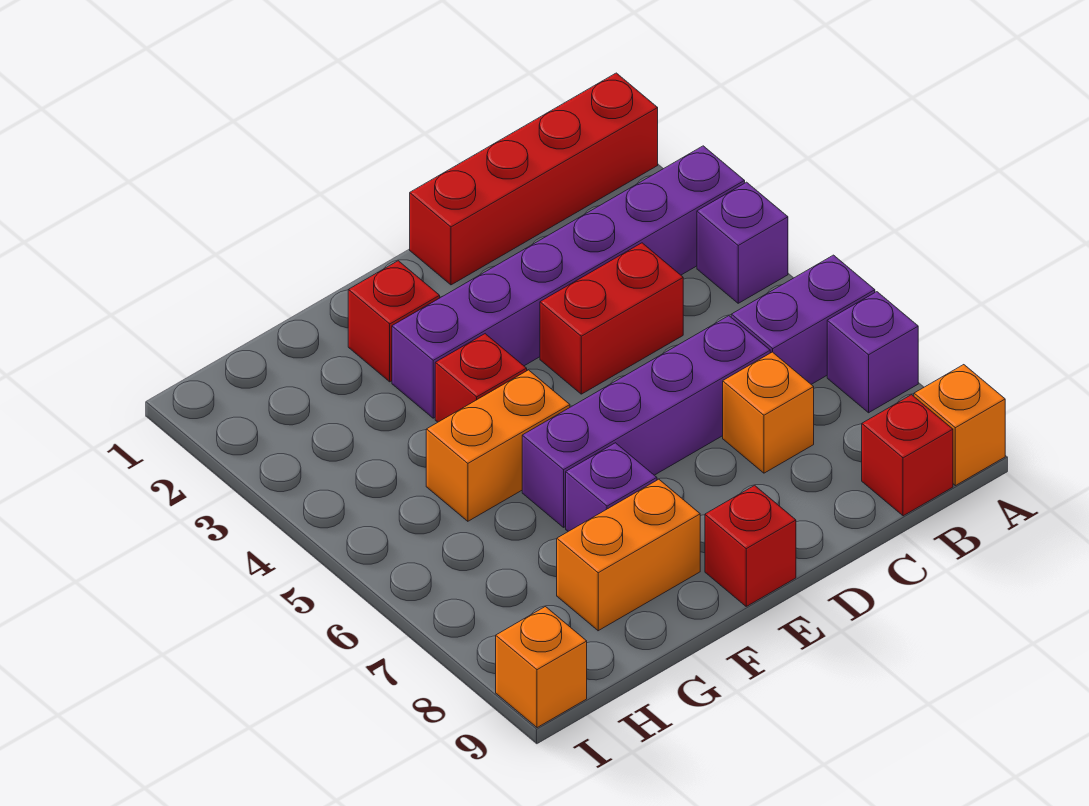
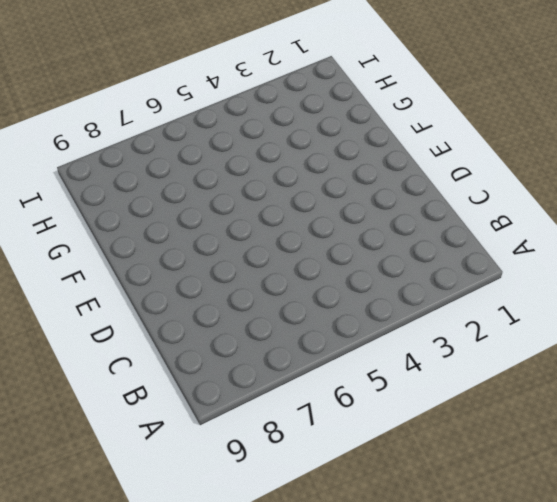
none -> red brick A1:D1 level 1
none -> purple brick A3:F3 level 1
none -> purple brick A4 level 1

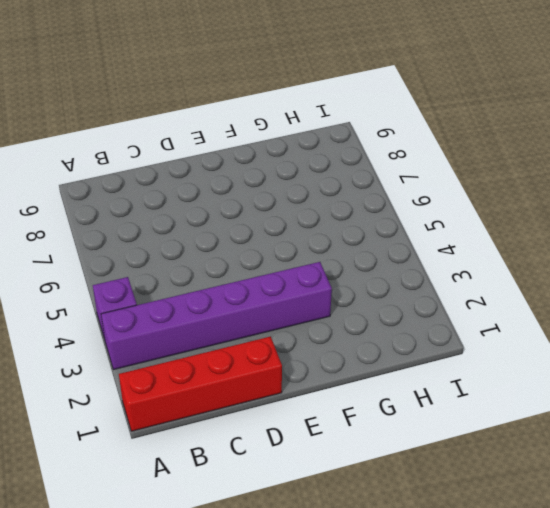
none -> purple brick A6:B6 level 1
none -> purple brick A7 level 1
none -> orange brick A9 level 1

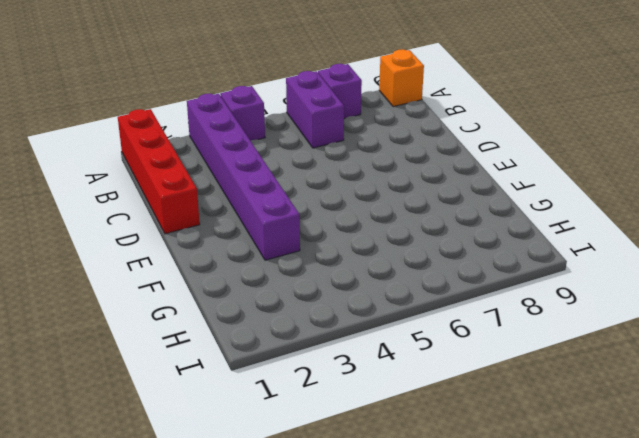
none -> red brick B9 level 1
none -> red brick C4:D4 level 1
none -> purple brick C6:F6 level 1

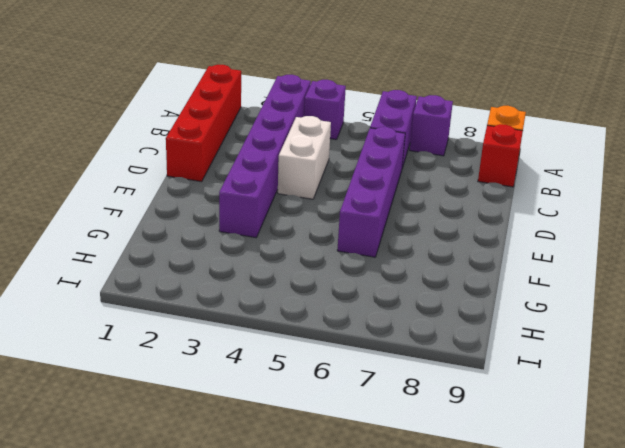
white brick C4:D4 level 1 -> red brick C4:D4 level 1
none -> orange brick C7 level 1
none -> red brick E9 level 1
none -> red brick F2 level 1

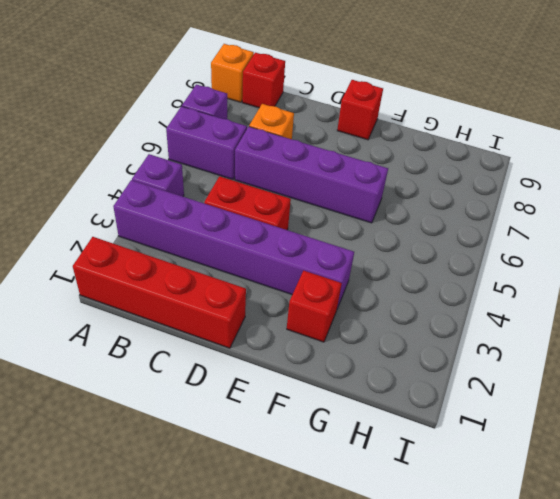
none -> red brick F4 level 1
none -> orange brick F5:G5 level 1
none -> purple brick F7 level 1

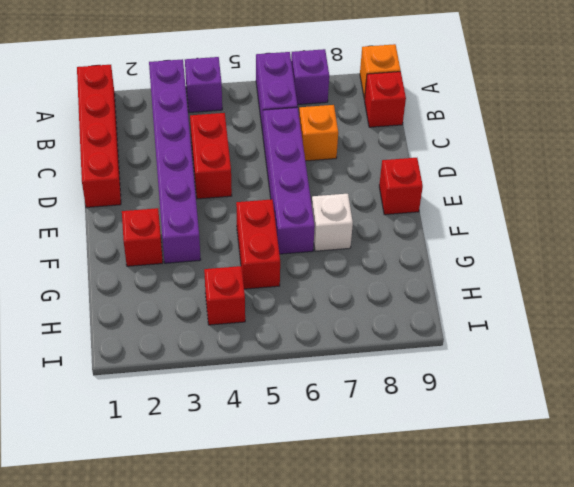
red brick F5:G5 level 1 -> orange brick F5:G5 level 1
white brick F7 level 1 -> purple brick F7 level 1
red brick H4 level 1 -> red brick F4 level 1
none -> orange brick F8:G8 level 1
none -> orange brick I9 level 1

